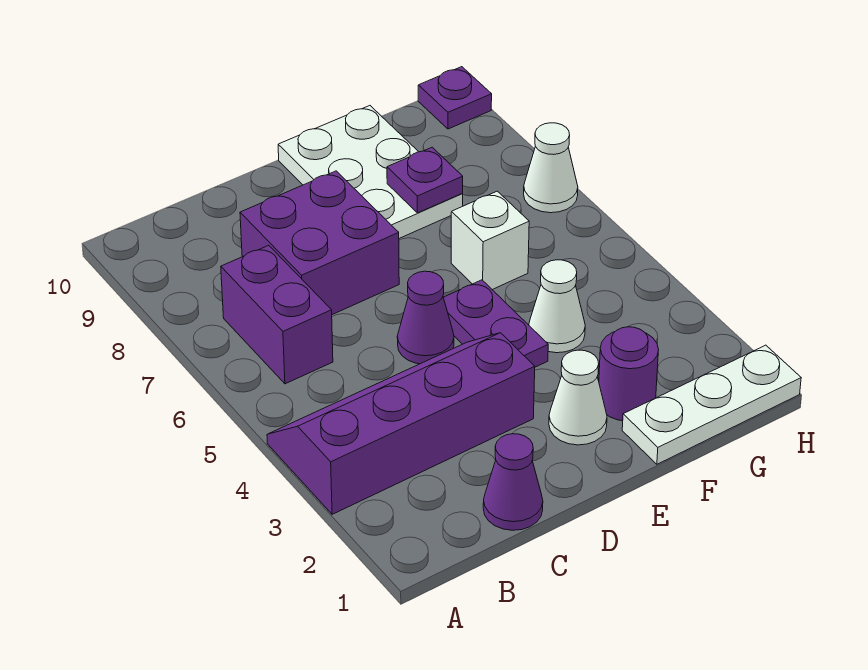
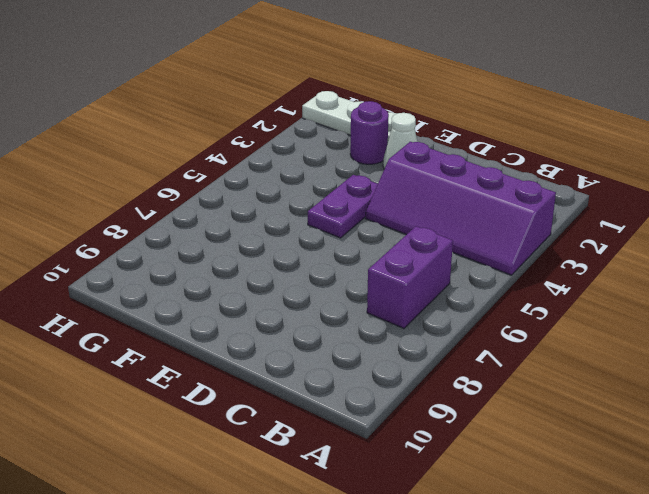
none -> purple cone C1 level 1
none -> purple brick C7:D8 level 1
none -> purple cone D5 level 1

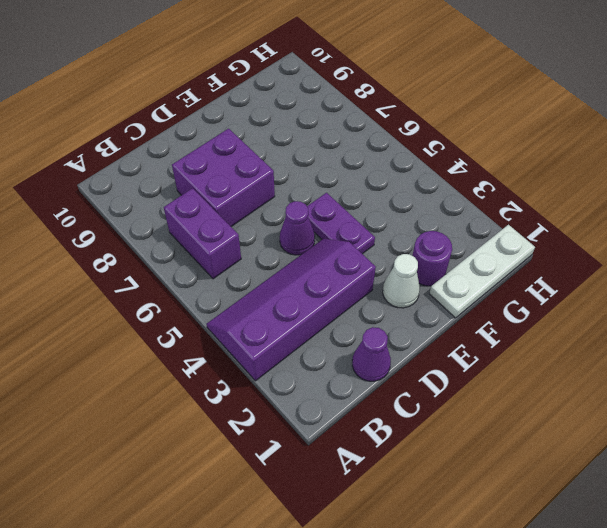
none -> white plate E8:F10 level 1
none -> white cone F4 level 1
none -> white brick F6 level 1

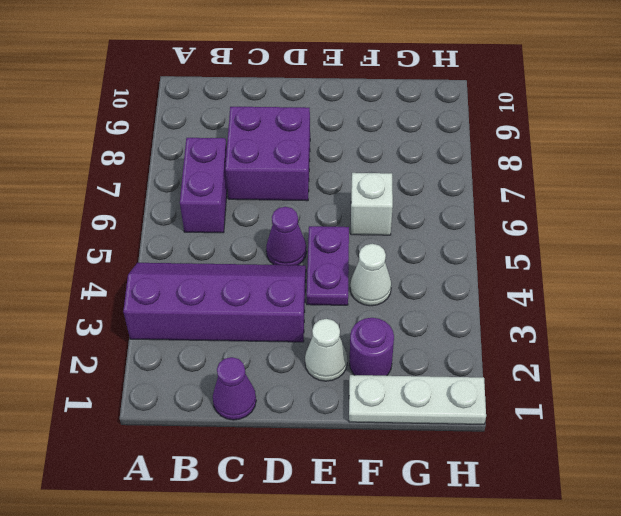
none -> white plate E8:F10 level 1
none -> white cone H7 level 1
none -> purple plate H10 level 1

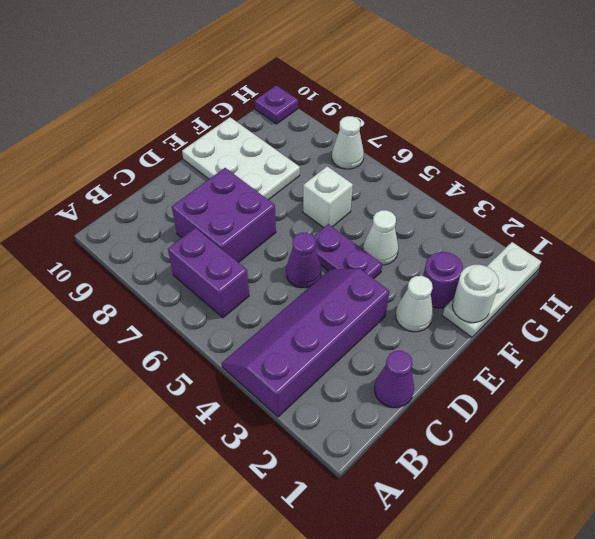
white round brick F1 level 2 -> none
none -> purple plate F8 level 2

